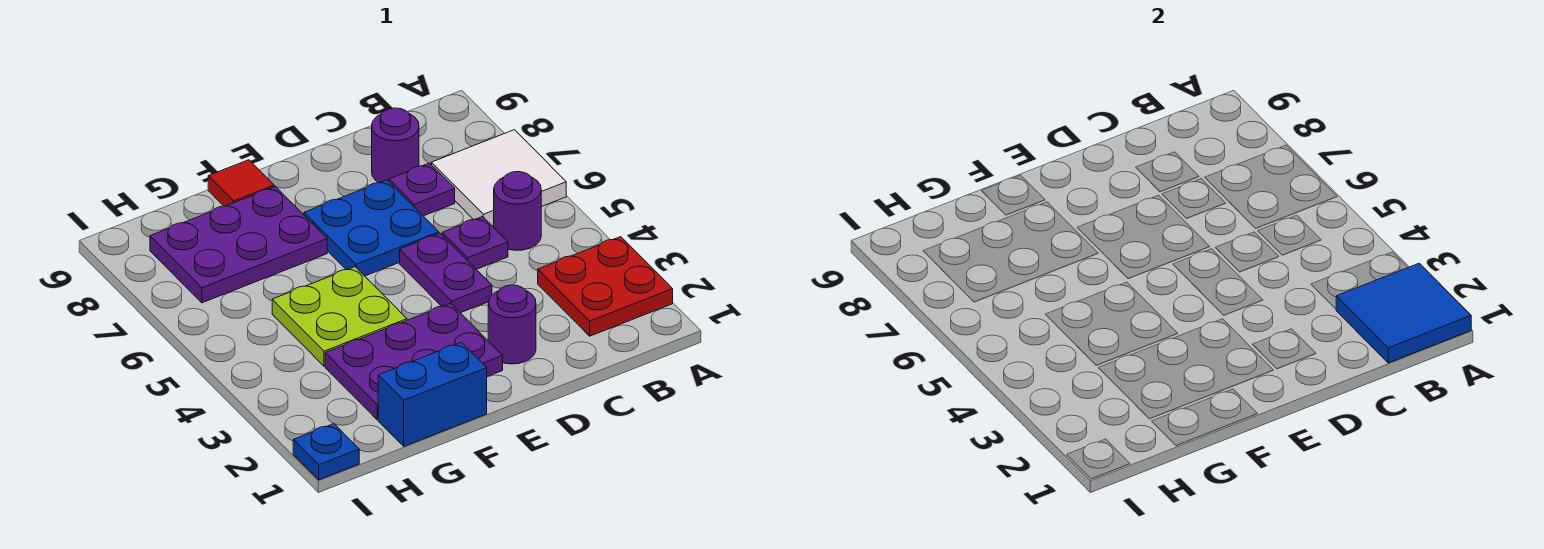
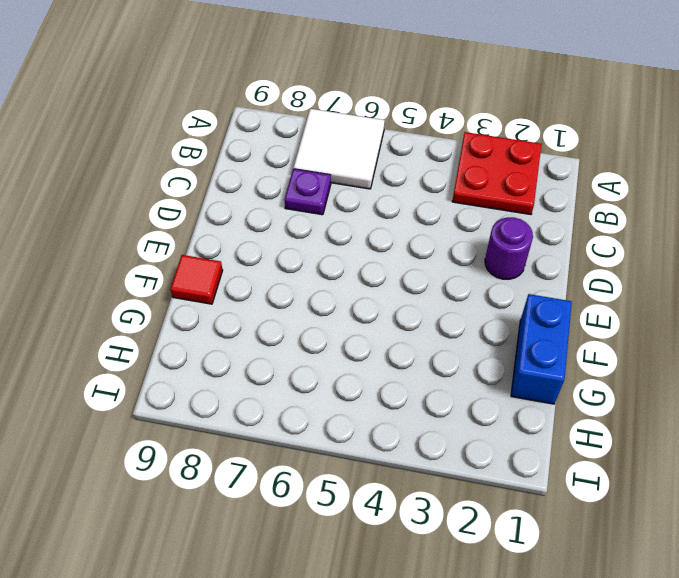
none -> purple round brick B5 level 1
none -> purple plate C5 level 1
none -> purple round brick C8 level 1

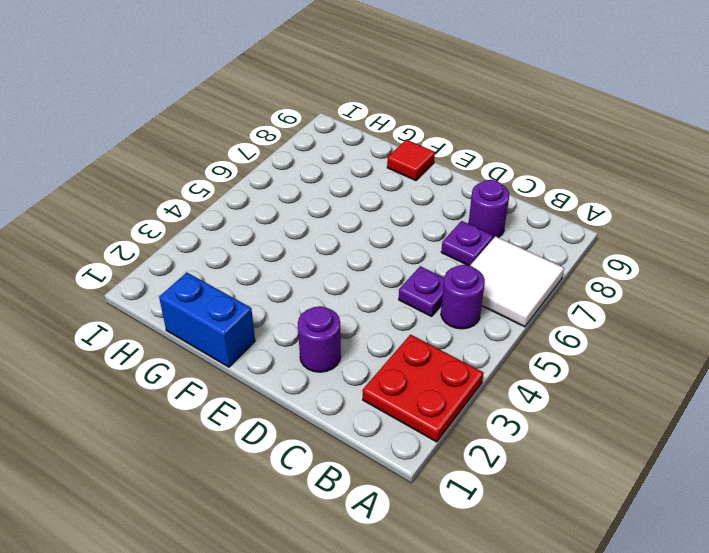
none -> purple plate D4:D5 level 1
none -> blue plate D6:E7 level 1
none -> purple plate E2:G3 level 1

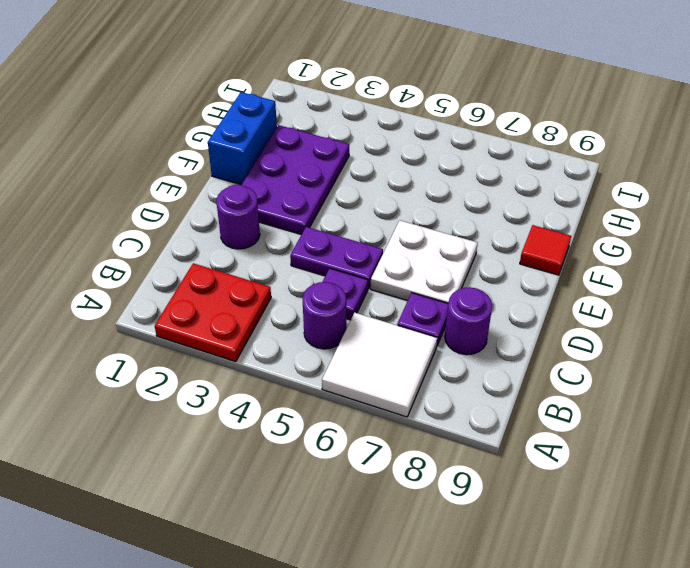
white plate D6:E7 level 1 -> blue plate D6:E7 level 1
none -> lime plate F4:G5 level 1
none -> purple plate F7:H8 level 1
none -> blue plate I1 level 1

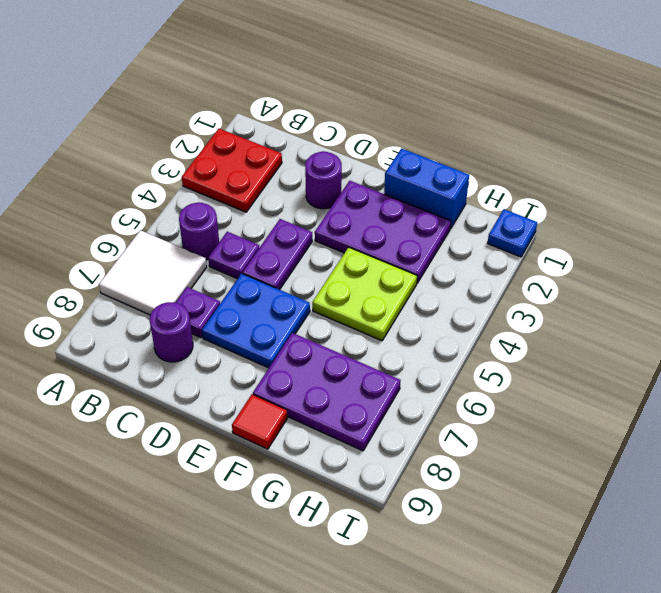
none -> blue tile A1:B2 level 2

